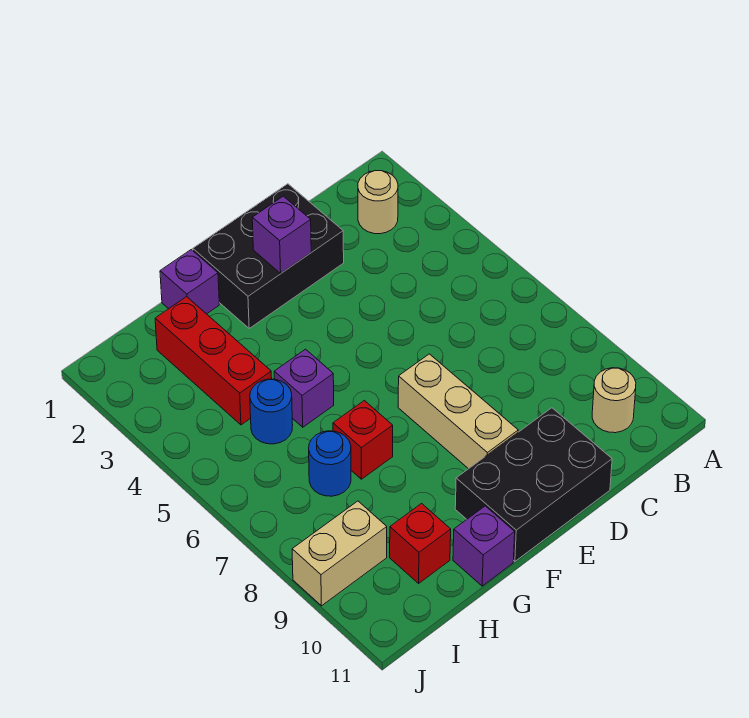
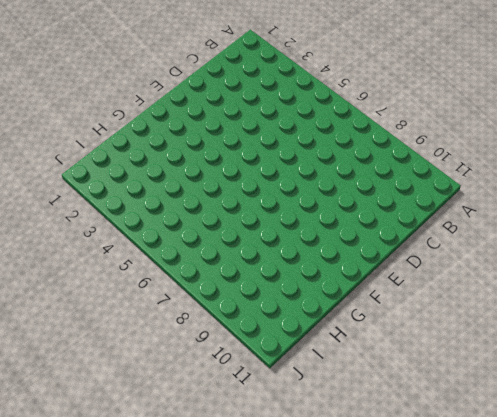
none -> tan round brick B2 level 1
none -> tan round brick B10 level 1
none -> black brick D1:F2 level 1

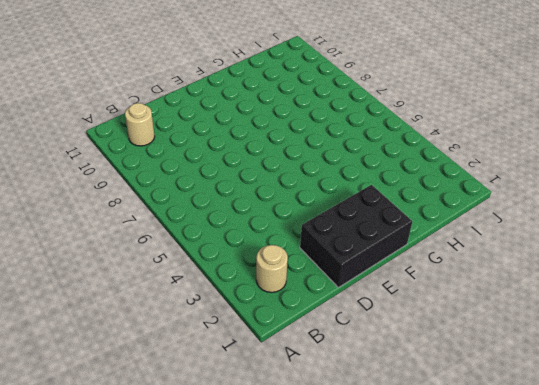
none -> black brick D10:F11 level 1
none -> tan brick E7:E9 level 1
none -> purple brick G1 level 1

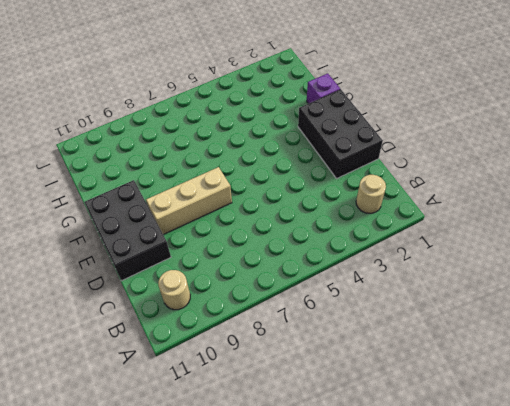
none -> purple brick G5 level 1
none -> red brick G7 level 1
none -> purple brick G11 level 1

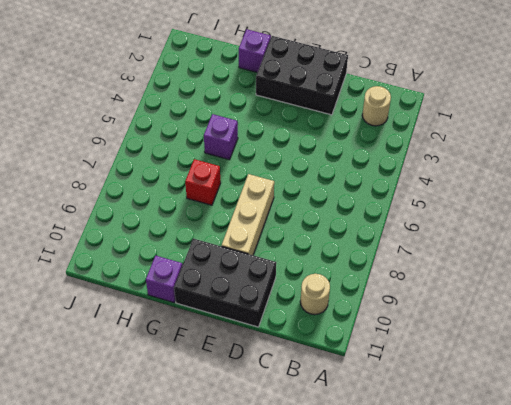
none -> red brick H2:H4 level 1
none -> blue round brick H5 level 1
none -> blue round brick H7 level 1

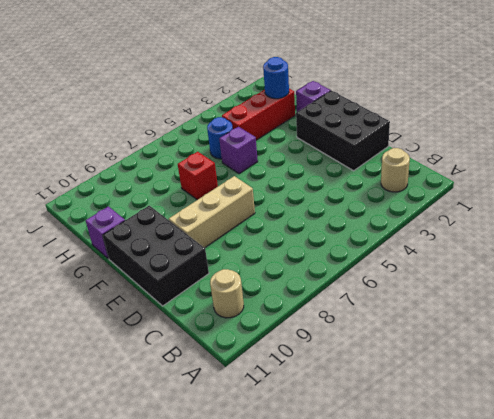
blue round brick H2 level 2 -> blue round brick H7 level 1
none -> red brick H10 level 1
none -> tan brick I9:J9 level 1
none -> purple brick E2 level 2

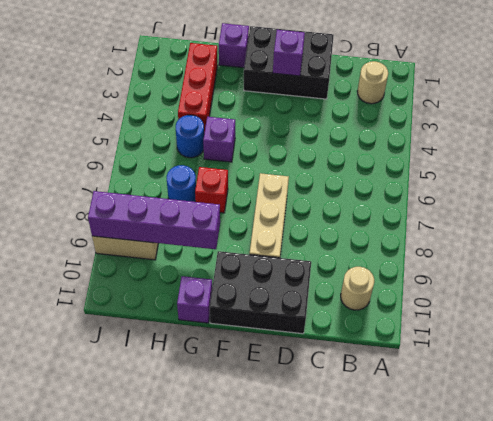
purple brick G9:J9 level 2 -> none
none -> red brick H10 level 1

